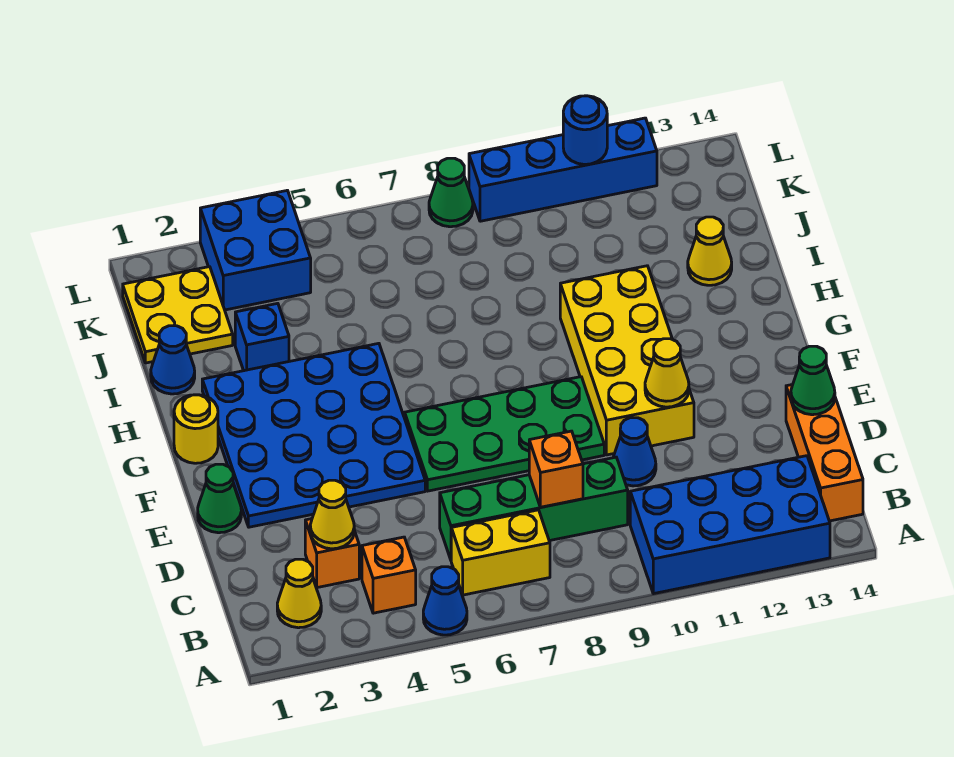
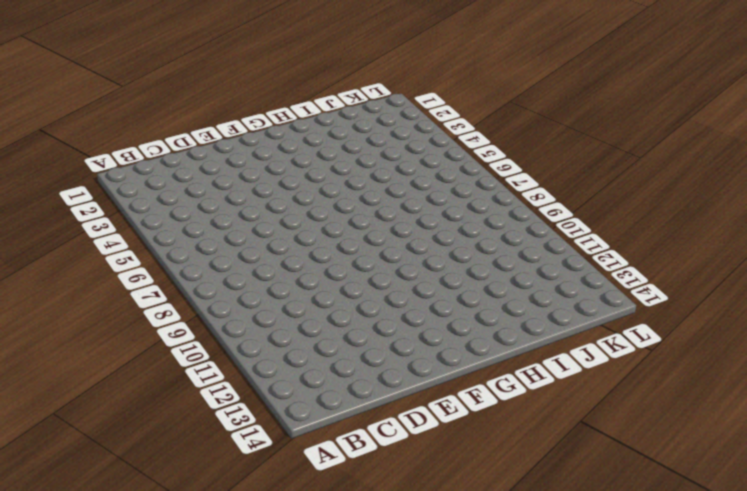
none -> blue cone A5 level 1
none -> blue brick A10:B13 level 1
none -> yellow cone B2 level 1

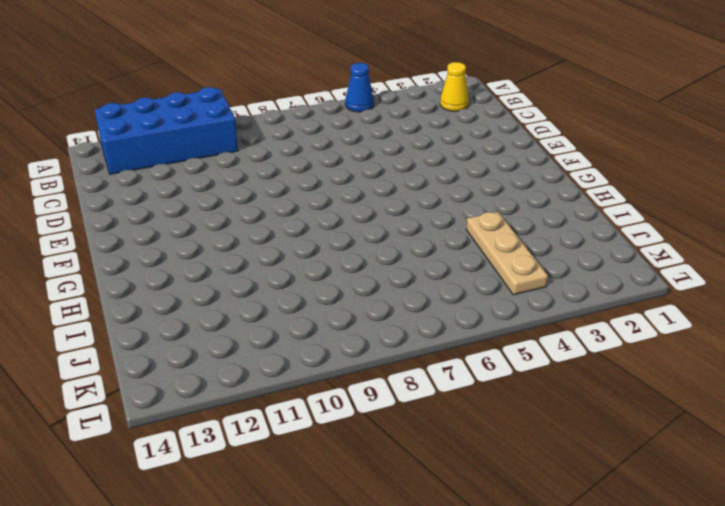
tan plate I4:K4 level 1 -> blue brick K3:L4 level 1
none -> orange brick B4 level 1
none -> yellow brick B6:B7 level 1
none -> orange brick B14:D14 level 1

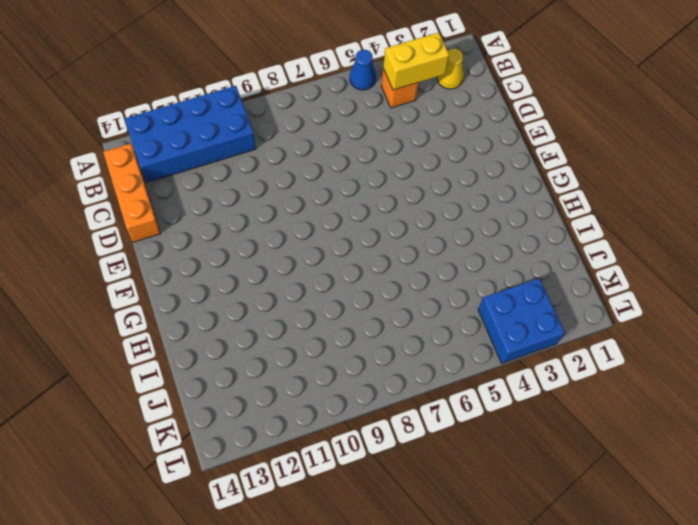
yellow brick B3:B4 level 2 -> yellow brick B6:B7 level 1
none -> orange brick C3 level 1
none -> green brick C6:C9 level 1
none -> blue cone D10 level 1

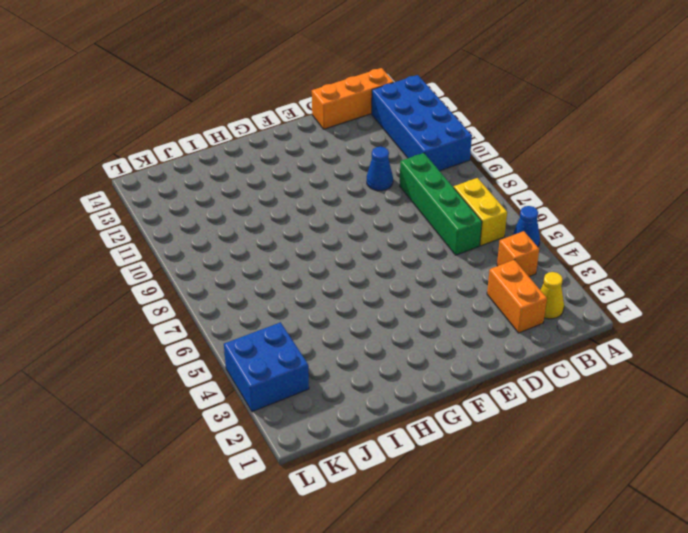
orange brick C2:C3 level 1 -> orange brick C3 level 1
none -> green cone E1 level 1
none -> blue plate E2:H5 level 1
none -> green plate E6:F9 level 1

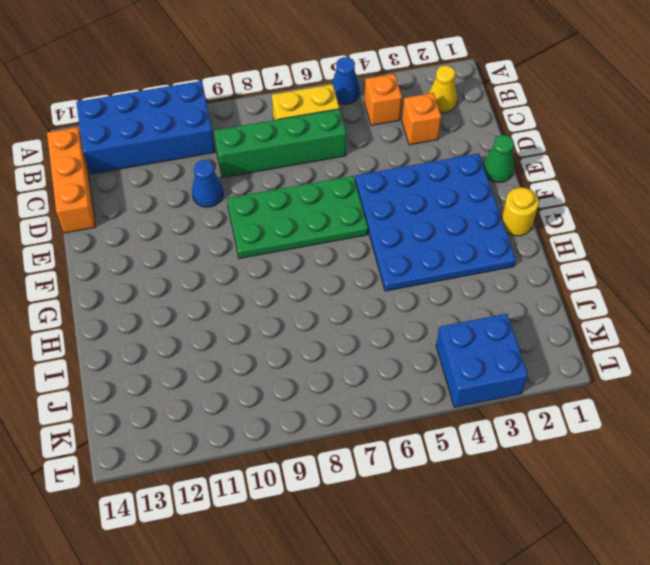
none -> yellow brick E10:H11 level 1
none -> blue cone I1 level 1
none -> blue brick I3 level 1

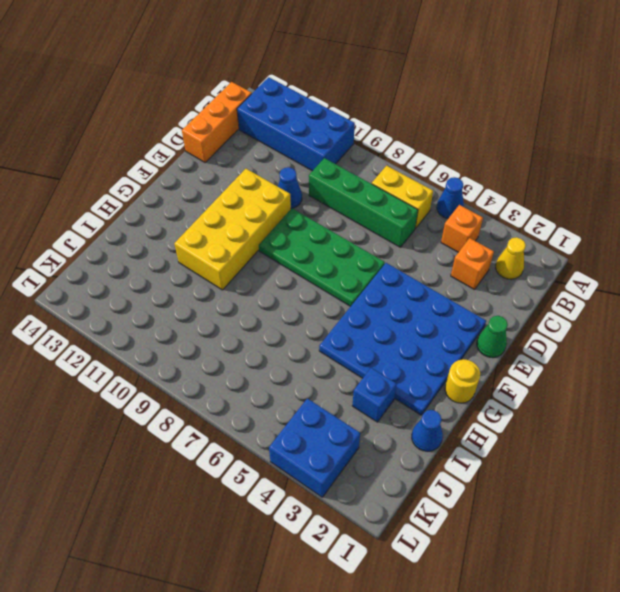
none -> yellow cone I13 level 1
none -> yellow plate J1:K2 level 1
none -> green cone L8 level 1

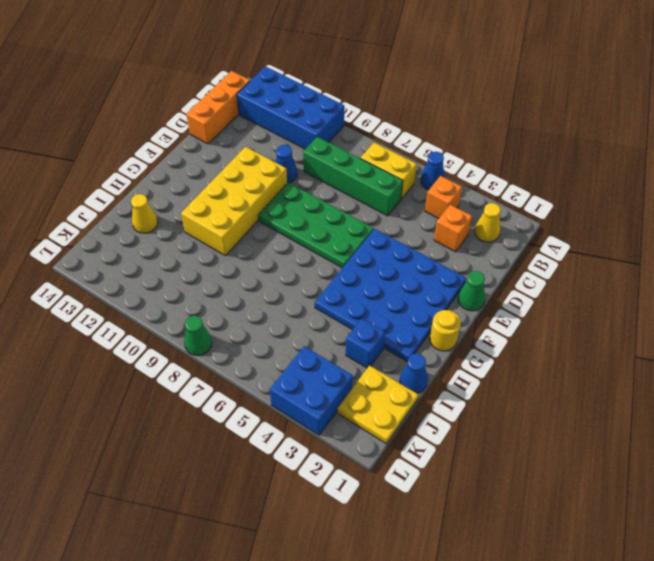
none -> blue brick L9:L12 level 1
none -> yellow cone C3 level 2
none -> orange brick C8 level 2

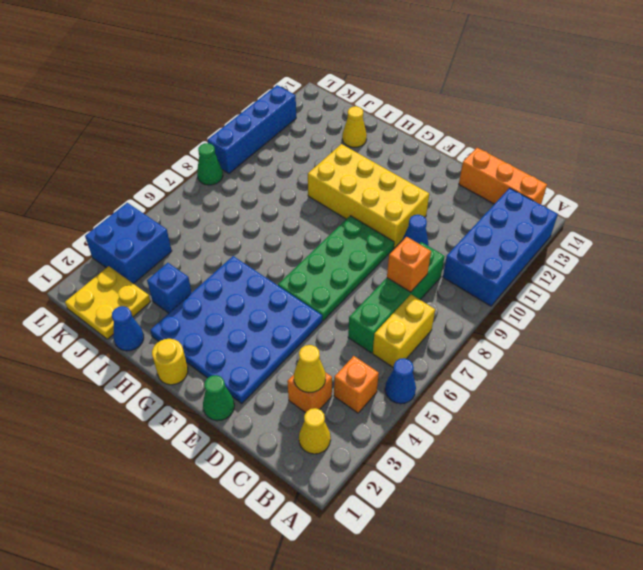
none -> green cone D14 level 2
none -> yellow cone E11 level 2
none -> blue round brick L11 level 2

